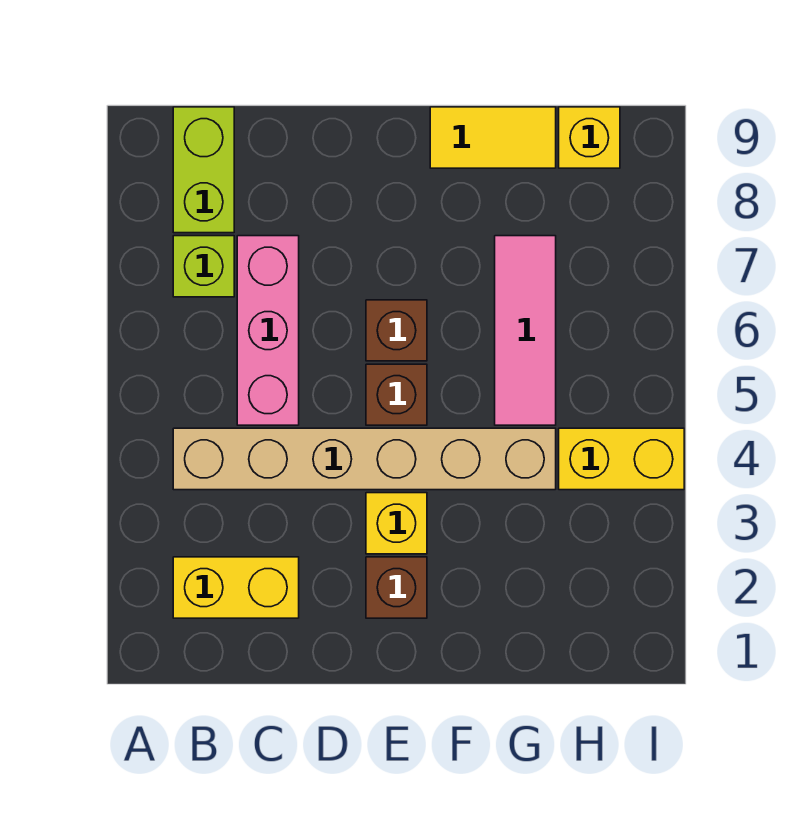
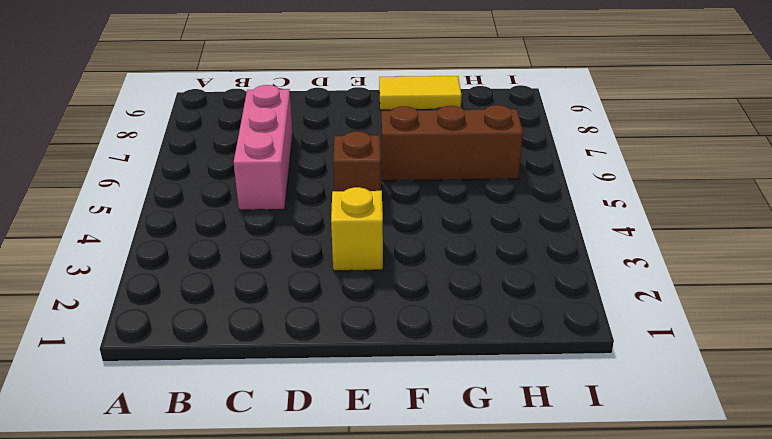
brown brick F6:H6 level 1 -> pink tile G5:G7 level 1
none -> yellow brick B2:C2 level 1
none -> tan brick B4:G4 level 1
none -> lime brick B7 level 1

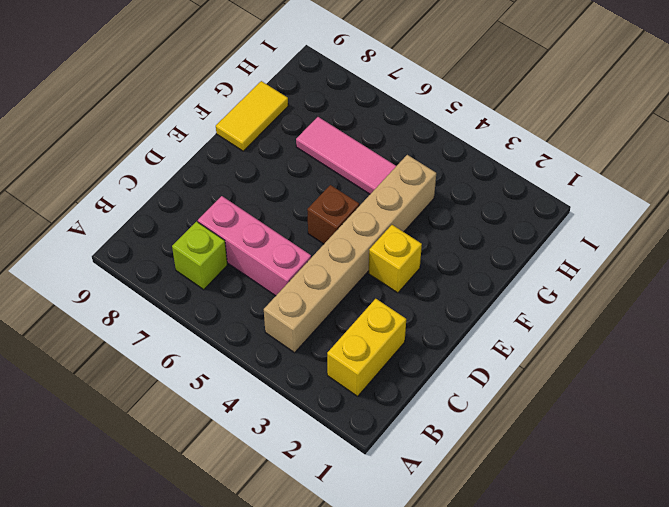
none -> lime brick B8:B9 level 1
none -> brown brick E2 level 1
none -> brown brick E6 level 1

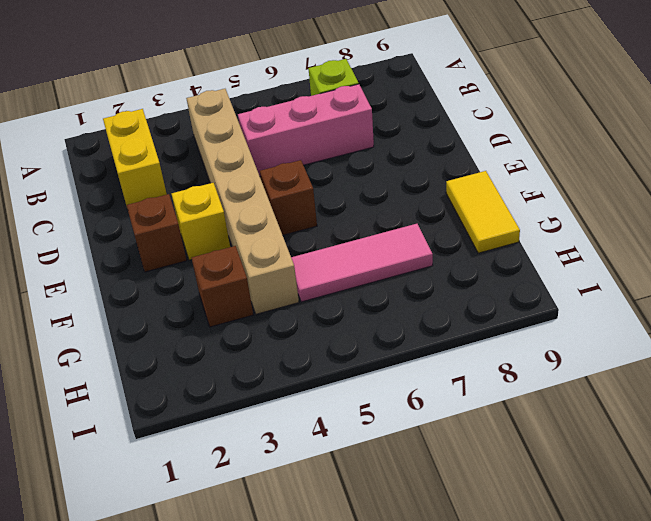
brown brick G3 level 1 -> brown brick E6 level 1
none -> lime brick B8:B9 level 1
none -> yellow brick H4:I4 level 1
none -> yellow brick H9 level 1

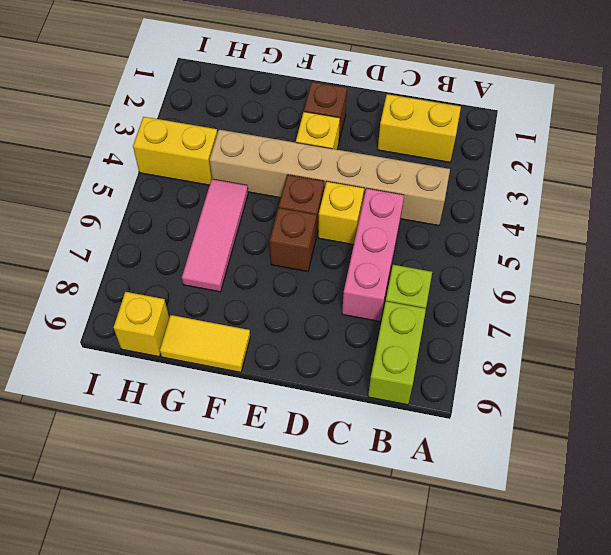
yellow brick D5 level 1 -> none

